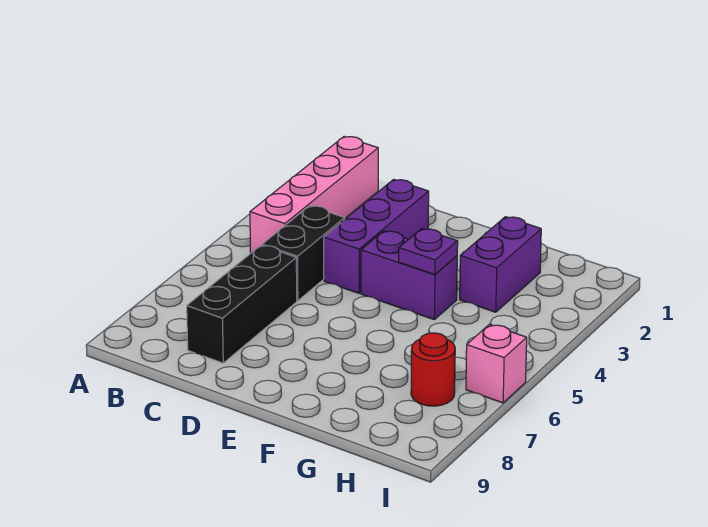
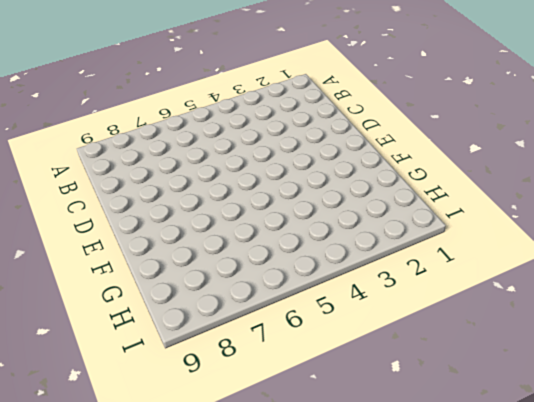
none -> pink brick B1:B4 level 1
none -> black brick C4:C5 level 1

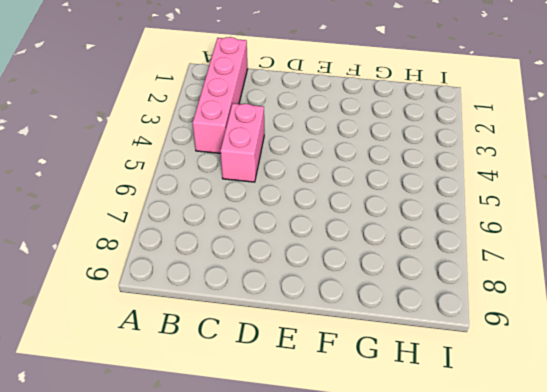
pink brick C4:C5 level 1 -> black brick C4:C5 level 1
none -> black brick C6:C8 level 1
none -> purple brick D2:D4 level 1

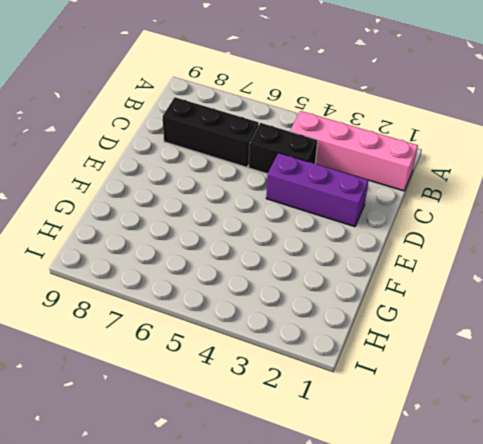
none -> purple brick E4:F4 level 1
none -> purple brick G2:G3 level 1

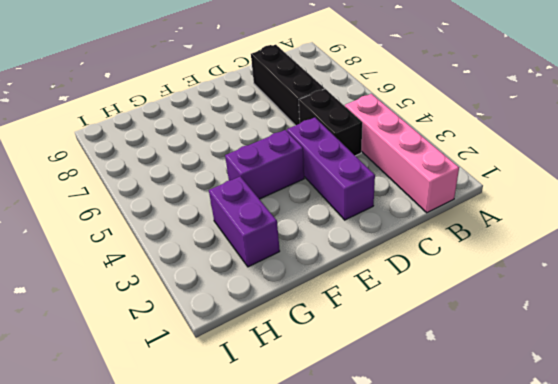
none -> red round brick H7 level 1
none -> pink brick I6 level 1

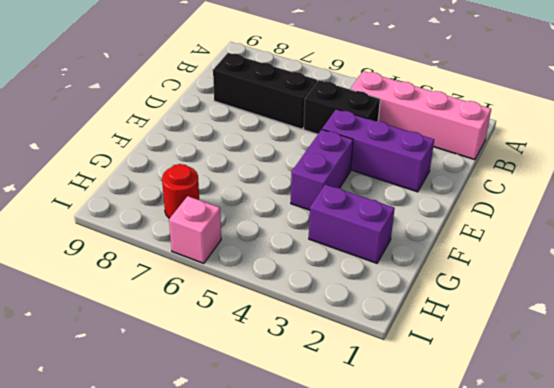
none -> purple plate F4 level 2

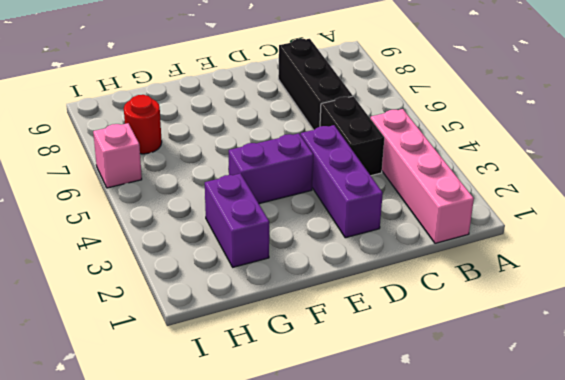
none -> purple plate F4 level 2

